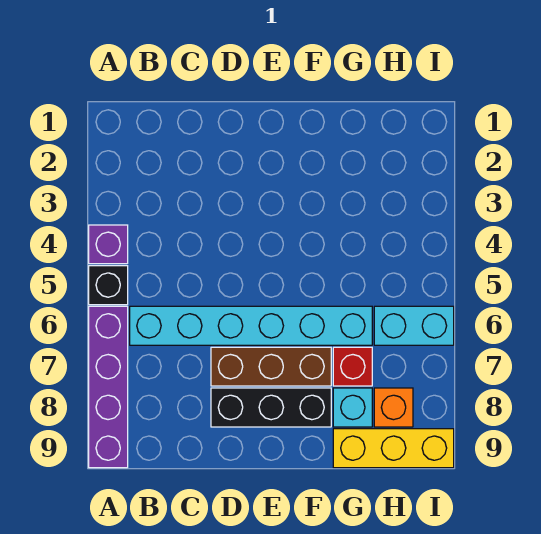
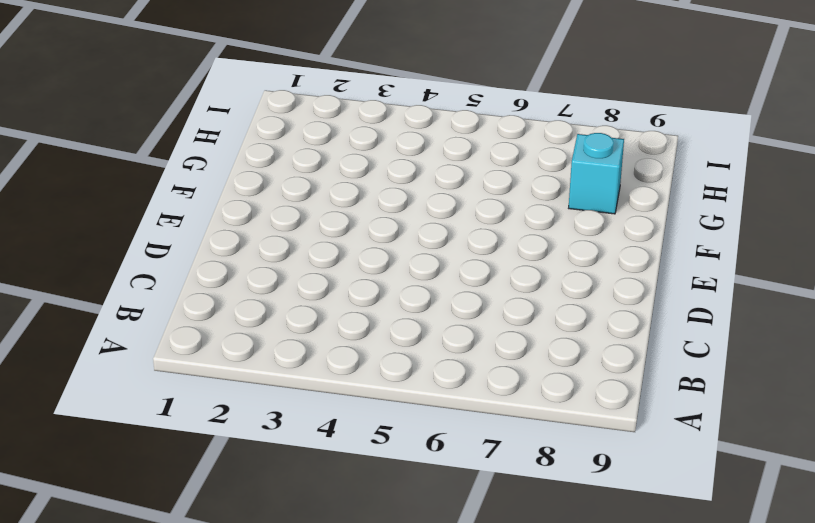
none -> purple brick A4 level 1
none -> black brick A5 level 1

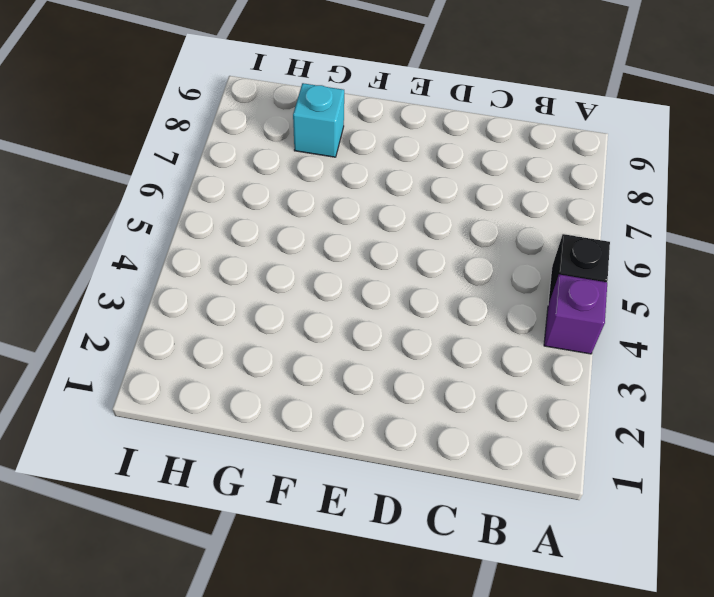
none -> purple brick A6:A9 level 1
none -> cyan brick B6:G6 level 1

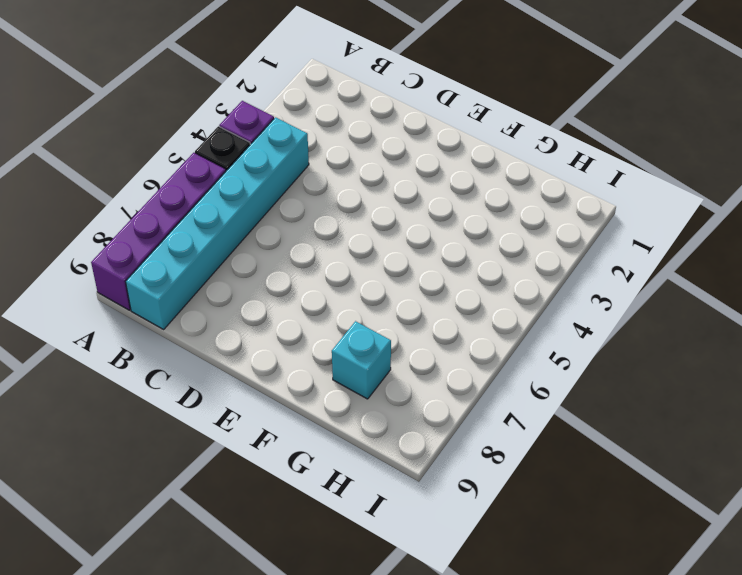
cyan brick B4:B9 level 1 -> cyan brick B6:G6 level 1
none -> brown brick D7:F7 level 1
none -> black brick D8:F8 level 1

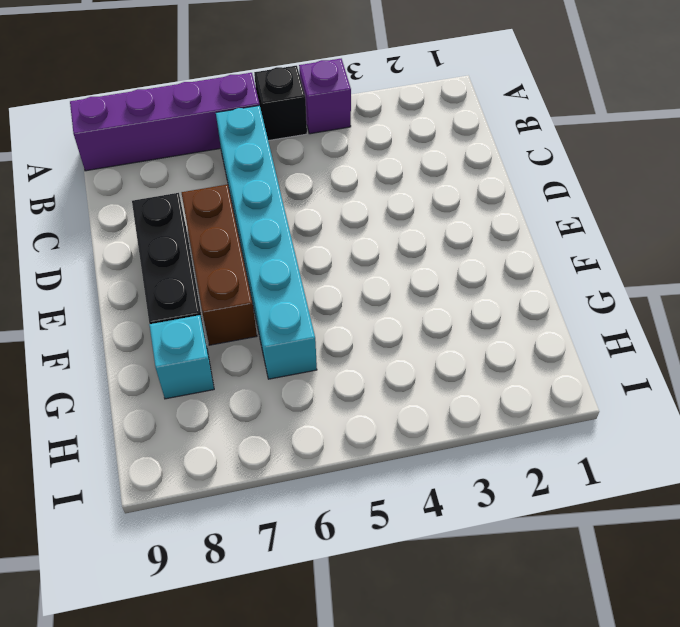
none -> red brick G7 level 1
none -> yellow brick G9:I9 level 1

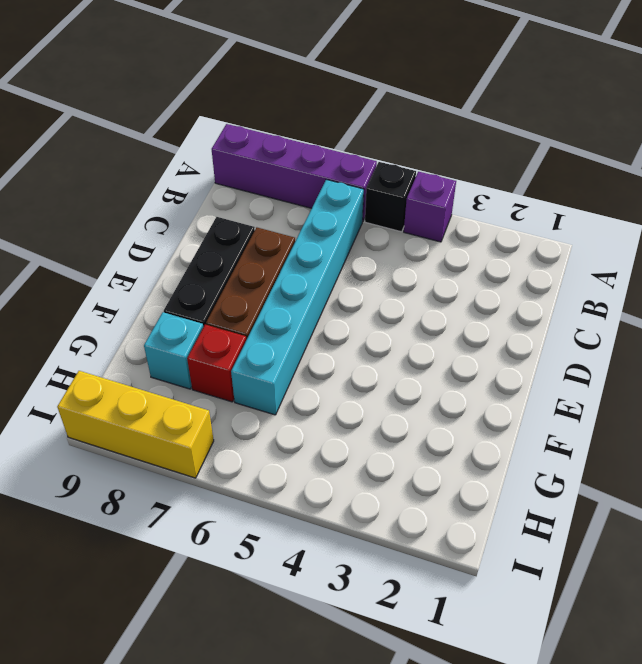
yellow brick I7:I9 level 1 -> yellow brick G9:I9 level 1
none -> cyan brick H6:I6 level 1
none -> orange brick H8 level 1

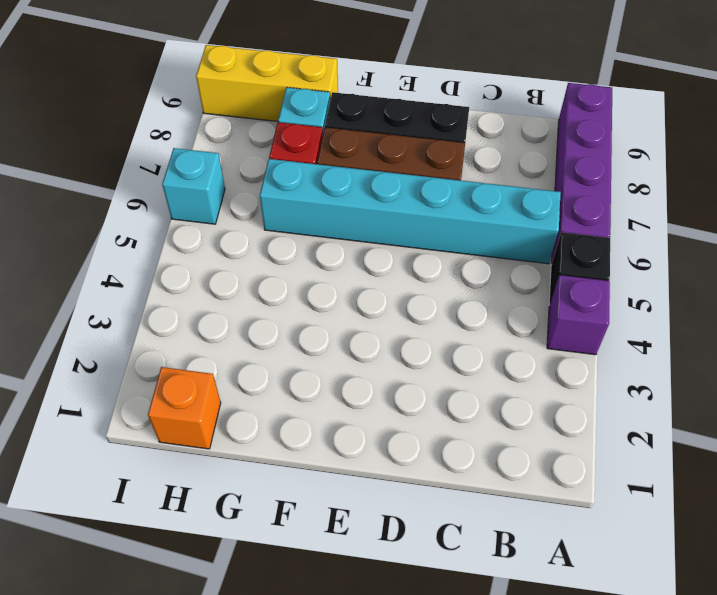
orange brick H1 level 1 -> orange brick H8 level 1
cyan brick I6 level 1 -> cyan brick H6:I6 level 1

